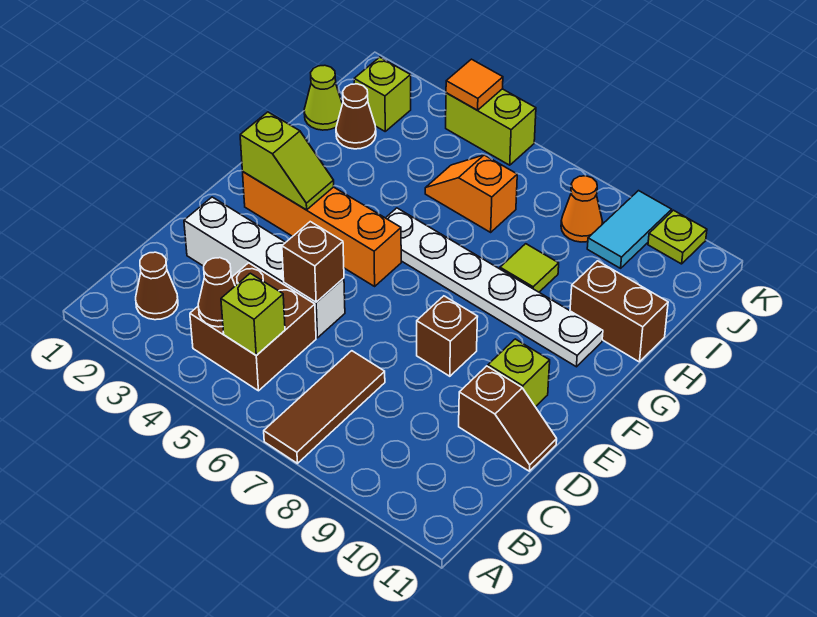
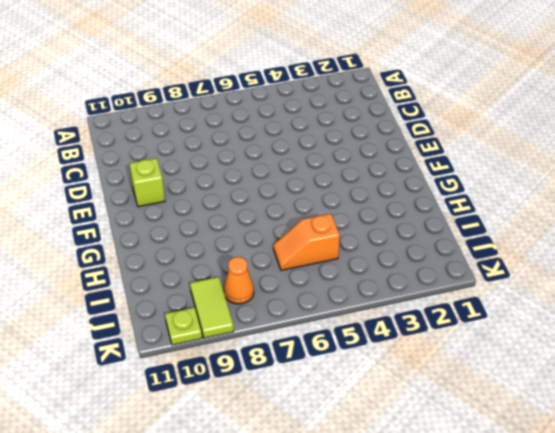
orange slope I5:I6 level 1 top 5 -> orange slope I5:I6 level 1 top 6
lime tile J9:K9 level 1 -> cyan tile J9:K9 level 1
none -> brown tile A7:C7 level 1
none -> brown cone B2 level 1
none -> brown brick B4:C5 level 1

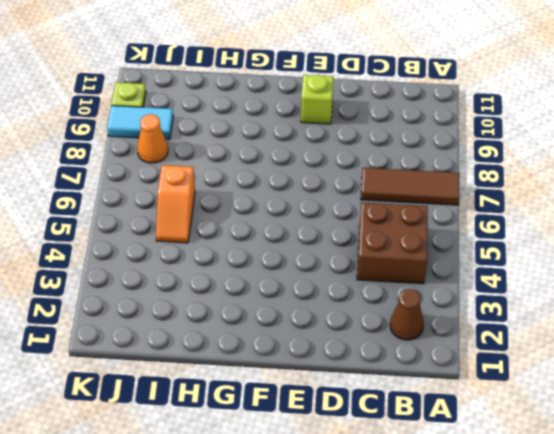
none -> white brick D2:D5 level 1
none -> brown slope D10:D11 level 1 top 10
none -> brown brick E8 level 1

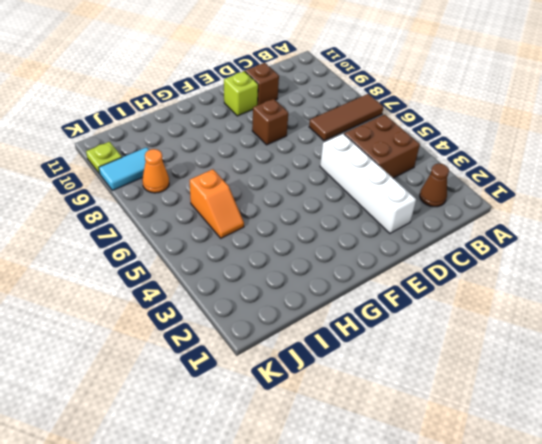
none -> orange brick F2:F5 level 1
none -> white plate G5:G10 level 1
none -> lime tile H8 level 1

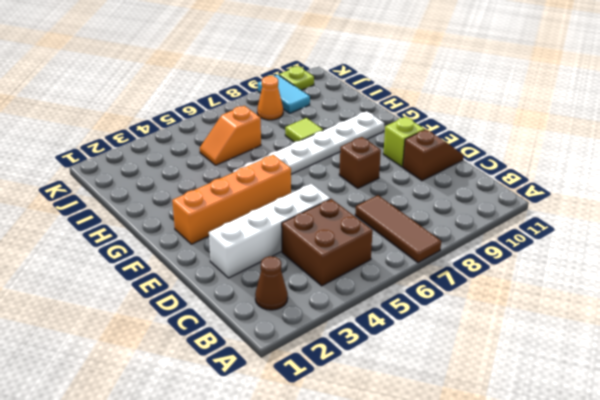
none -> brown brick H10:H11 level 1
none -> lime cone I1 level 1
none -> brown cone I2 level 1

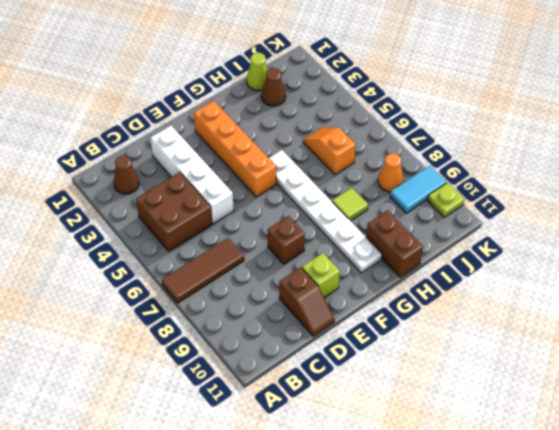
none -> lime brick J2 level 1
none -> lime brick K4:K5 level 1
none -> brown cone B4 level 2

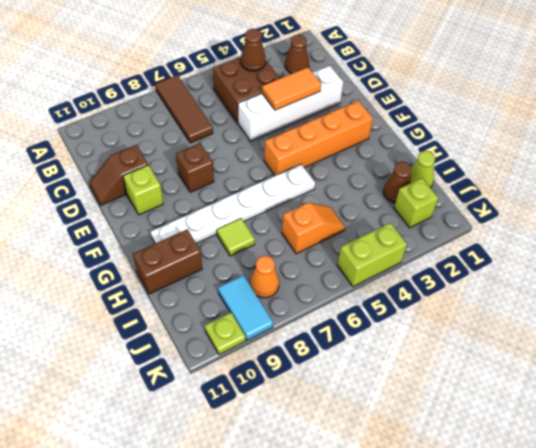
orange tile D3:D4 level 2 -> none
none -> lime brick B5 level 2
none -> brown brick D5 level 2
none -> lime slope F2:F3 level 2 top 2

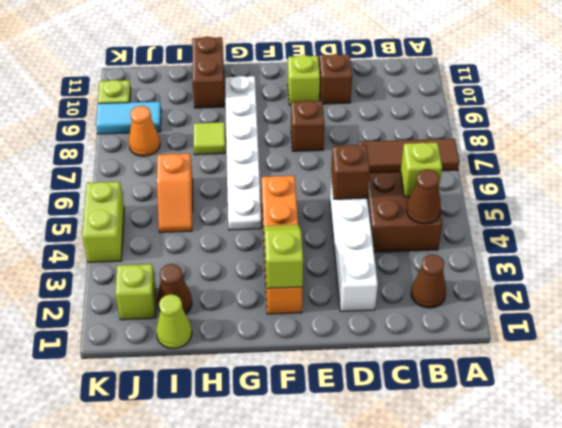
none -> orange tile K4 level 2

